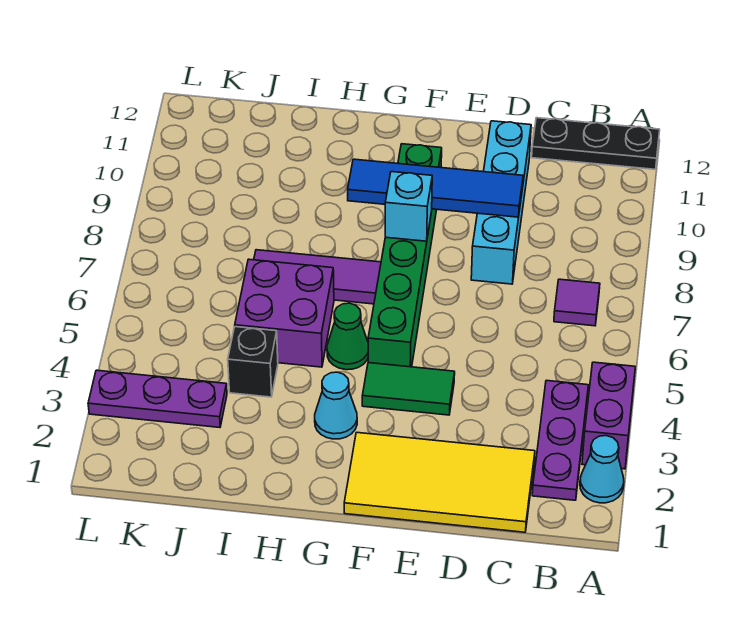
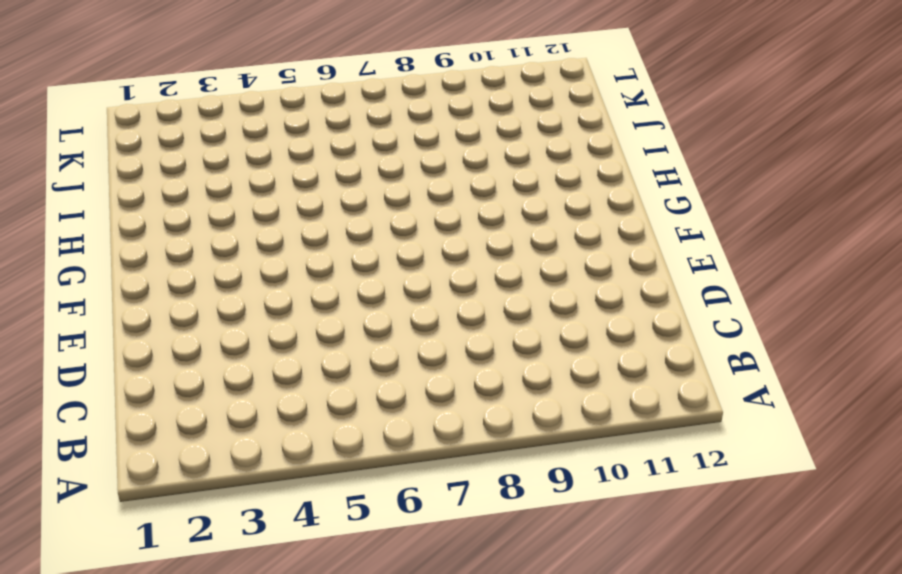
none -> cyan cone A2 level 1
none -> purple brick A3:A4 level 1
none -> black plate A12:C12 level 1

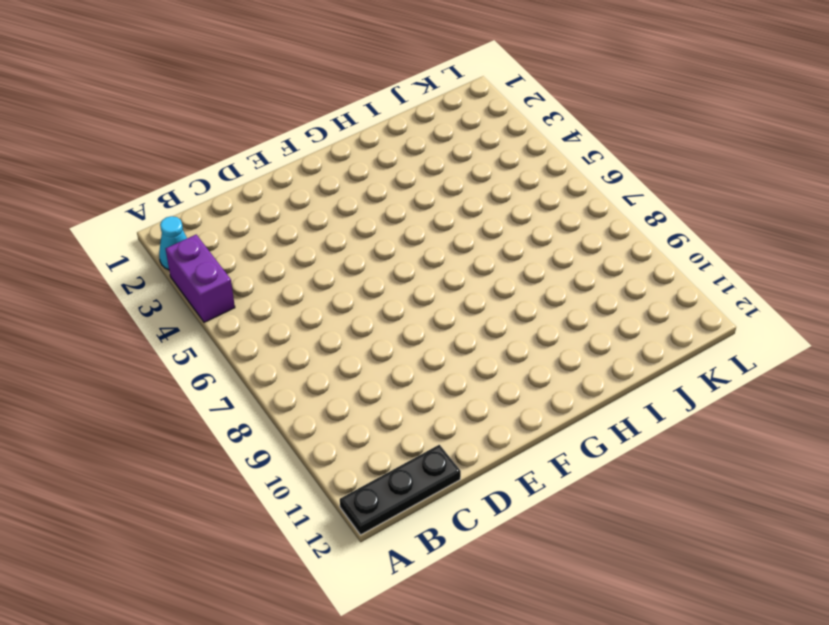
none -> purple plate B2:B4 level 1
none -> purple tile B7 level 1
none -> yellow tile C1:F2 level 1

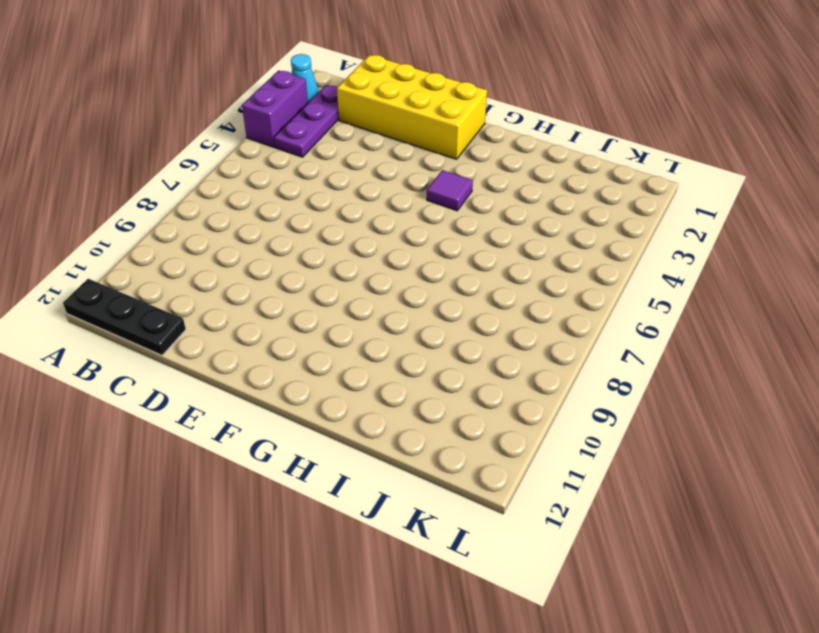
yellow brick C1:F2 level 1 -> yellow tile C1:F2 level 1
purple tile G4 level 1 -> purple tile B7 level 1
none -> cyan brick D8:D11 level 1
none -> green tile E4:F4 level 1
none -> green brick F5:F10 level 1

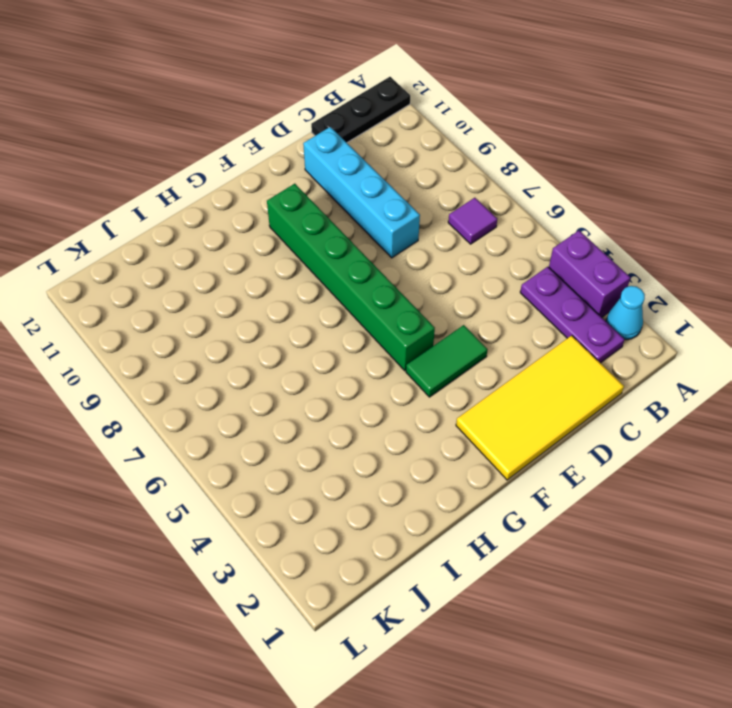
none -> cyan cone G3 level 1
none -> green cone G5 level 1
none -> purple tile G7:I7 level 1

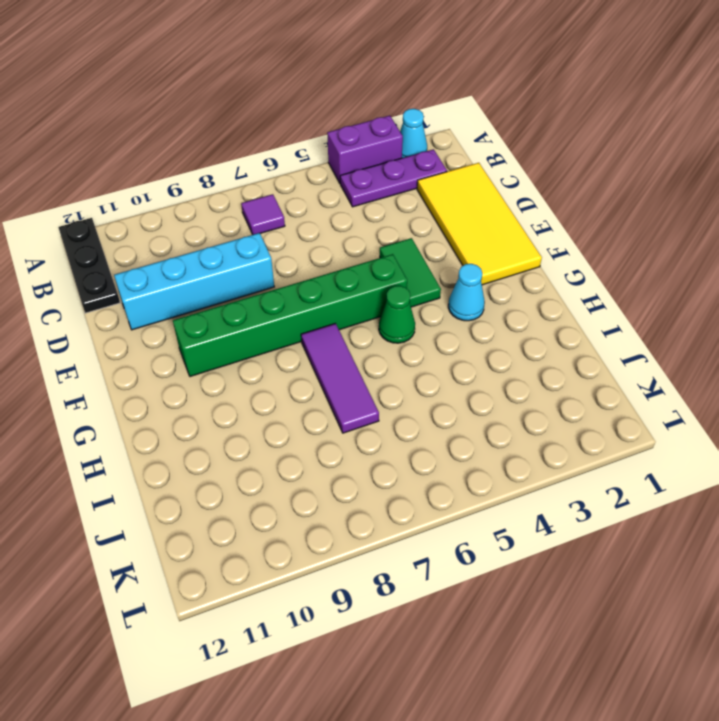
none -> purple brick H5:I6 level 1
none -> black brick I4 level 1
none -> purple plate J3:L3 level 1

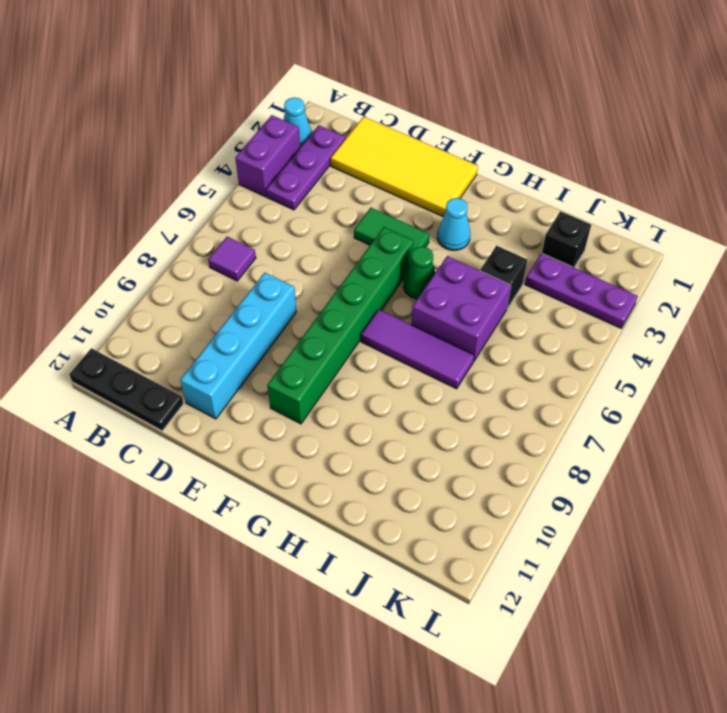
black brick J2 level 1 -> none
none -> blue tile D9:G9 level 2
none -> cyan brick F8 level 2

